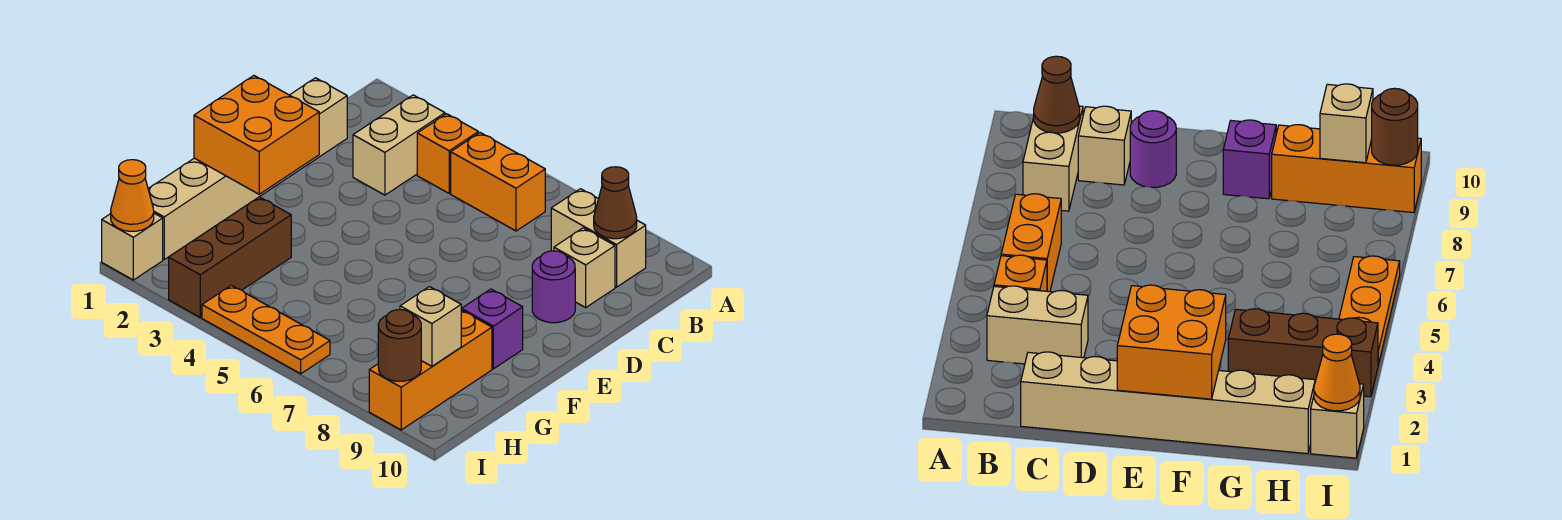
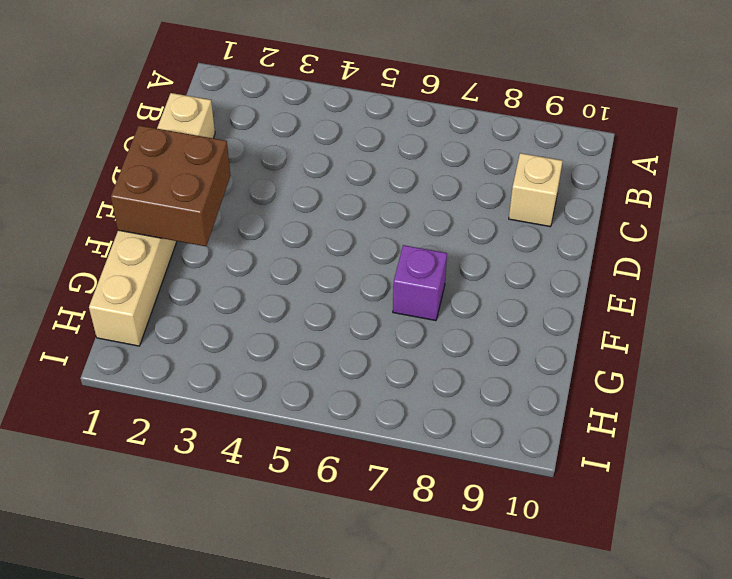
brown brick E1:F2 level 2 -> orange brick E1:F2 level 2
purple brick F7 level 1 -> purple brick F9 level 1
none -> tan brick B3:C3 level 1
none -> orange brick B4 level 1
none -> orange brick B5:B6 level 1

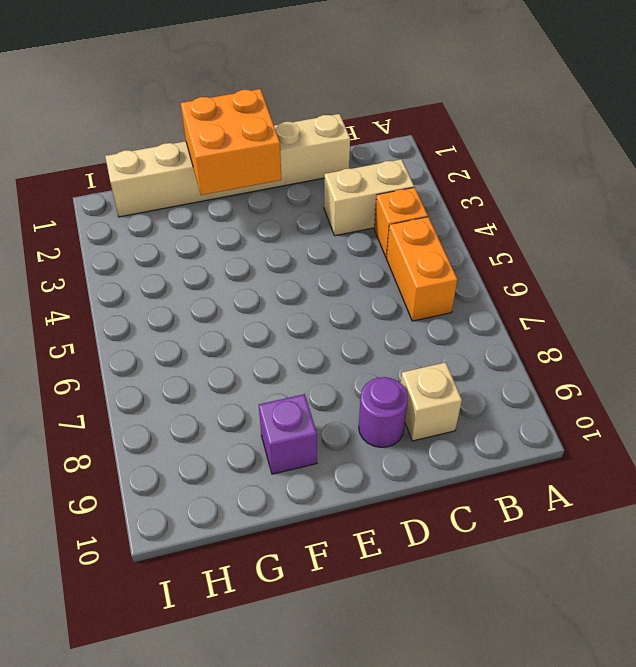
none -> tan brick B8:B9 level 1
none -> brown brick G3:I3 level 1
none -> orange brick G9:I9 level 1

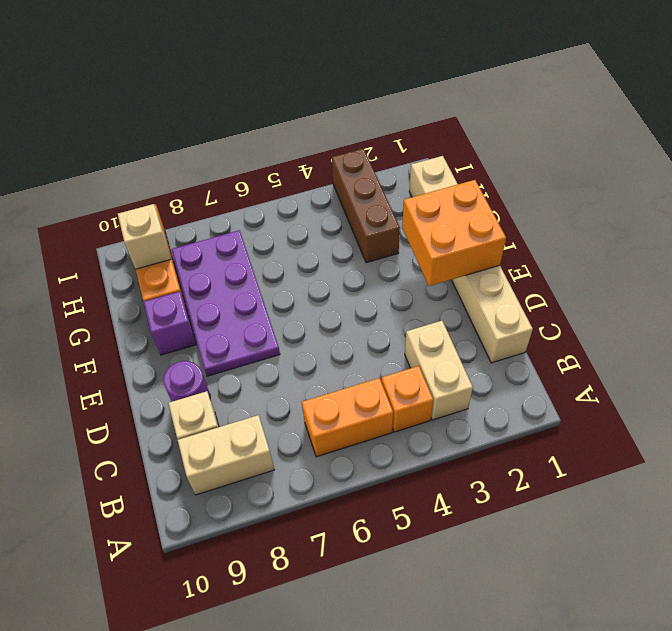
purple plate E7:H8 level 1 -> none
none -> tan brick I1 level 1
none -> orange plate I4:I6 level 1
none -> brown cone B9 level 2

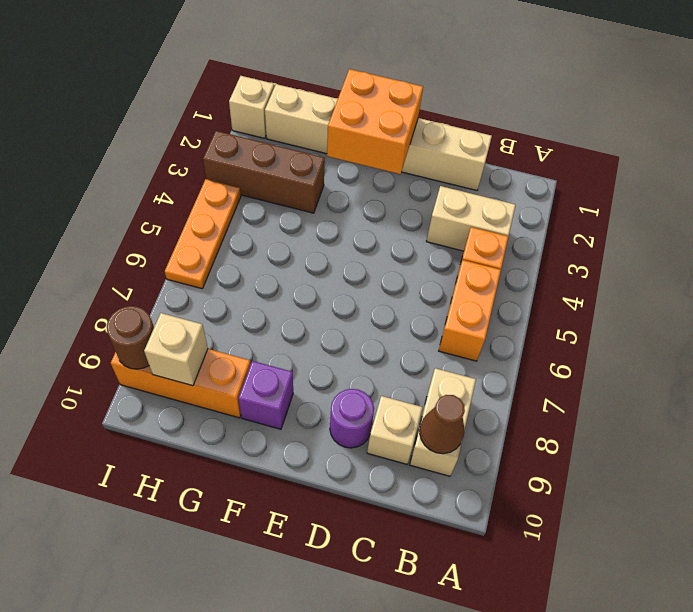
none -> orange cone I1 level 2

